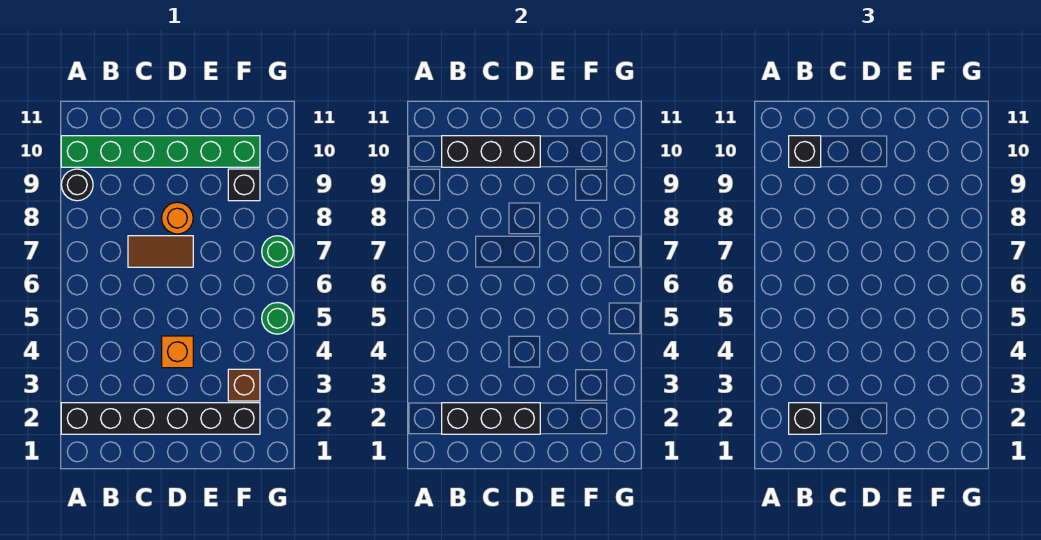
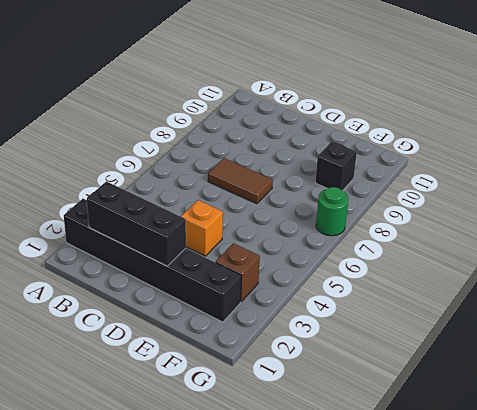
none -> black round brick A9 level 1
none -> green brick A10:F10 level 1
none -> orange round brick D8 level 1

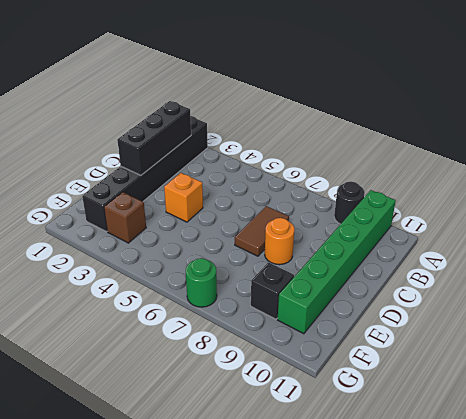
none -> green round brick G5 level 1
none -> black brick B10:D10 level 2
none -> black brick B2 level 3

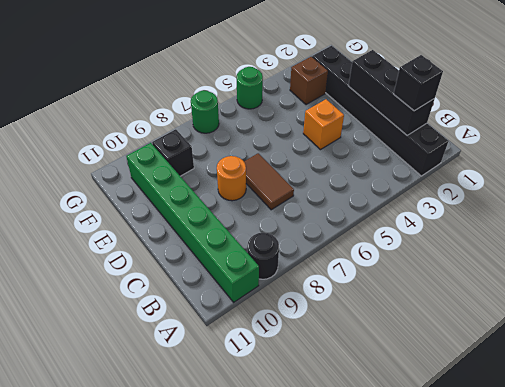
none -> black brick B10:D10 level 2
none -> black brick B10 level 3

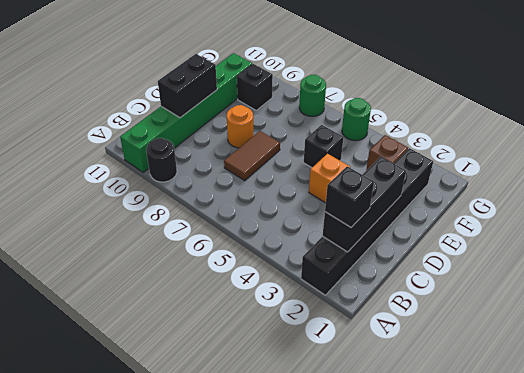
black brick C10:D10 level 2 -> black brick B10:D10 level 2
black brick E5 level 1 -> black brick B10 level 3

